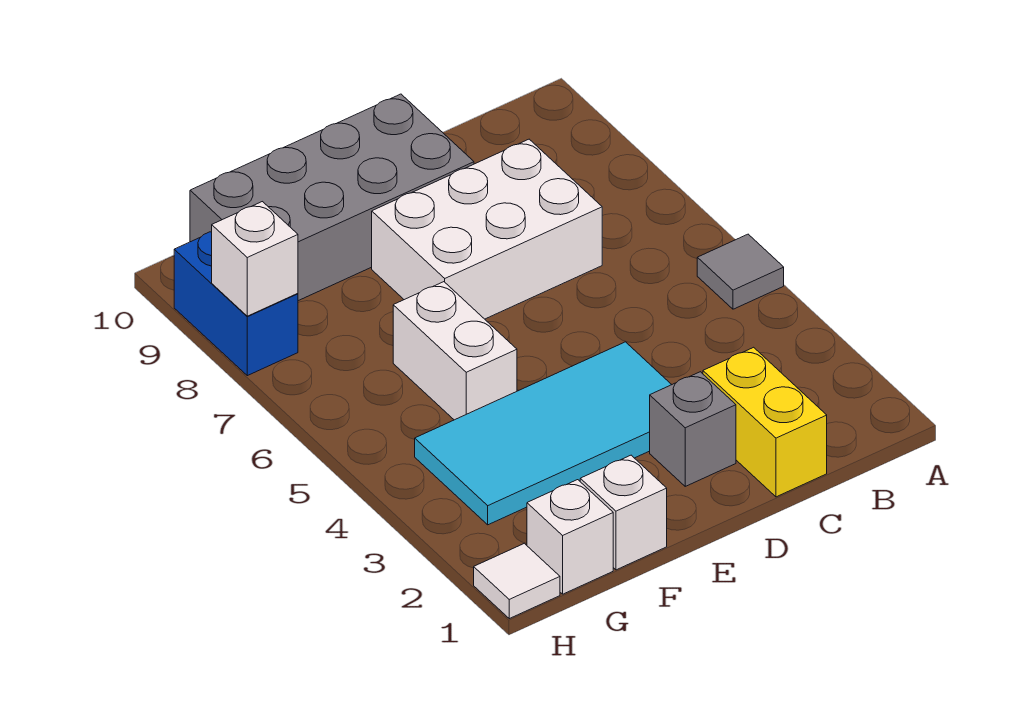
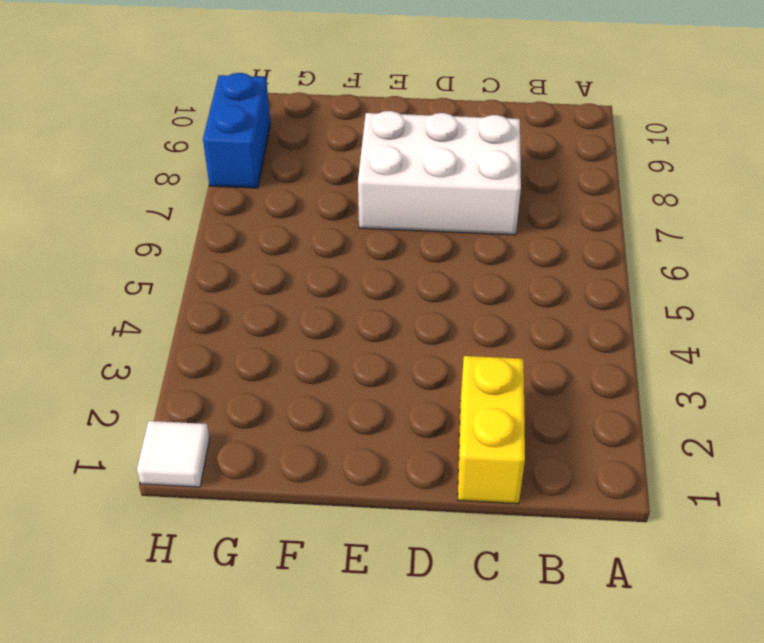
none -> grey tile A5 level 1
none -> grey brick D2 level 1
none -> cyan tile D3:G4 level 1

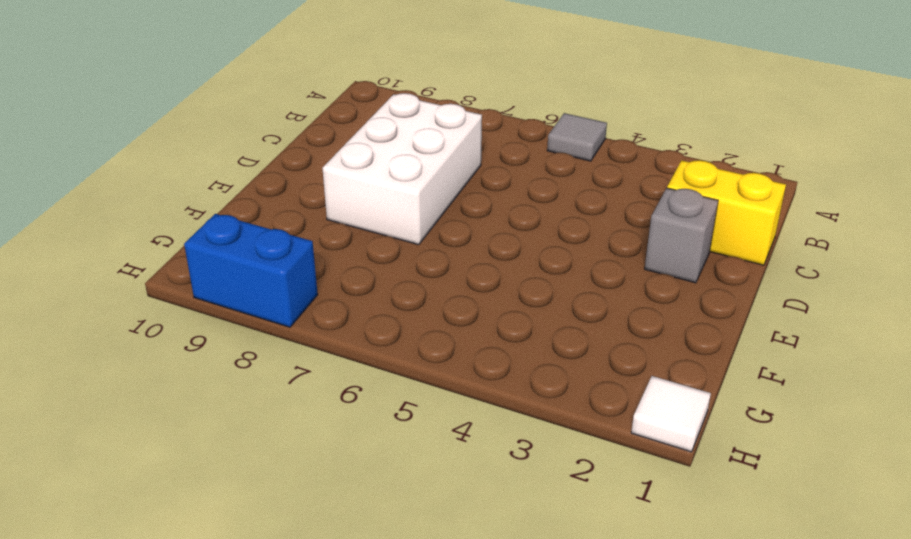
none -> cyan tile D3:G4 level 1
none -> grey brick D9:G10 level 1
none -> white brick F1 level 1

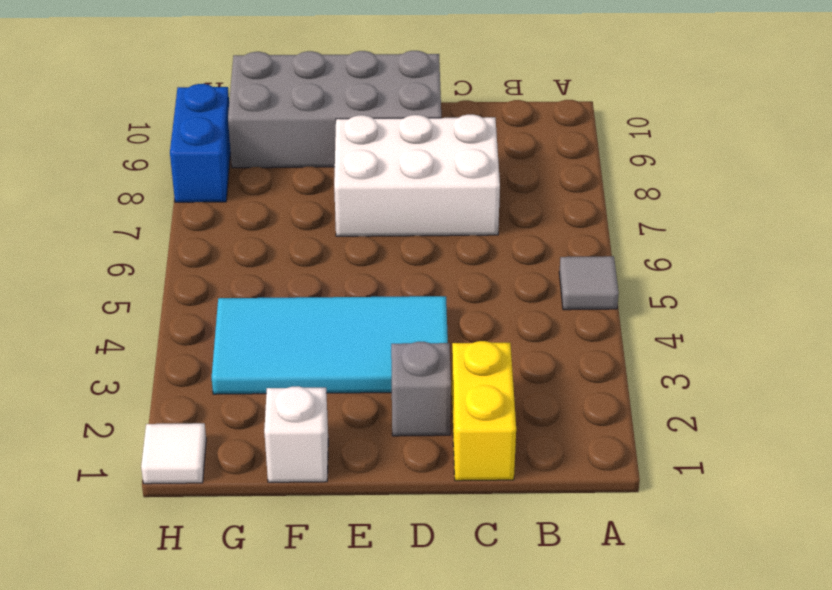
none -> white brick F5:F6 level 1
none -> white brick G1 level 1
none -> white brick H8 level 2

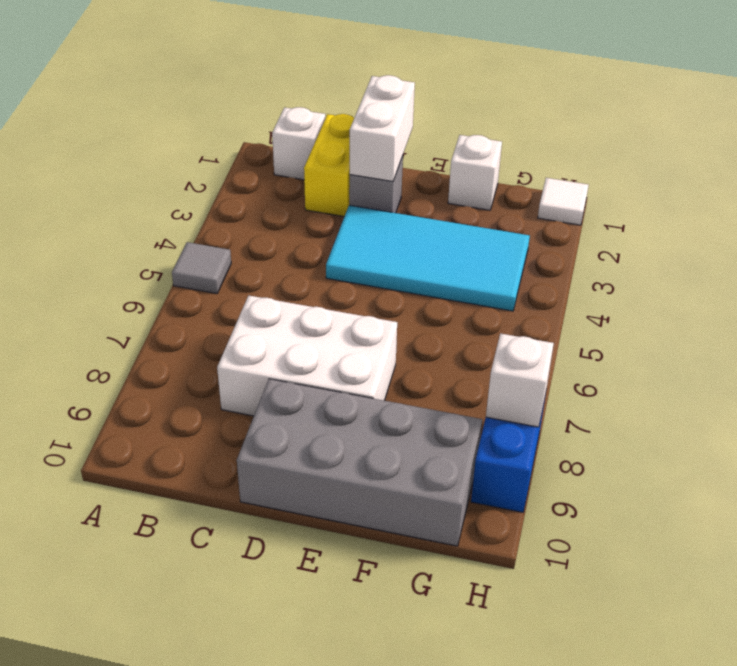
white brick B1 level 1 -> white brick G1 level 1
white brick D1:D2 level 2 -> white brick F5:F6 level 1

